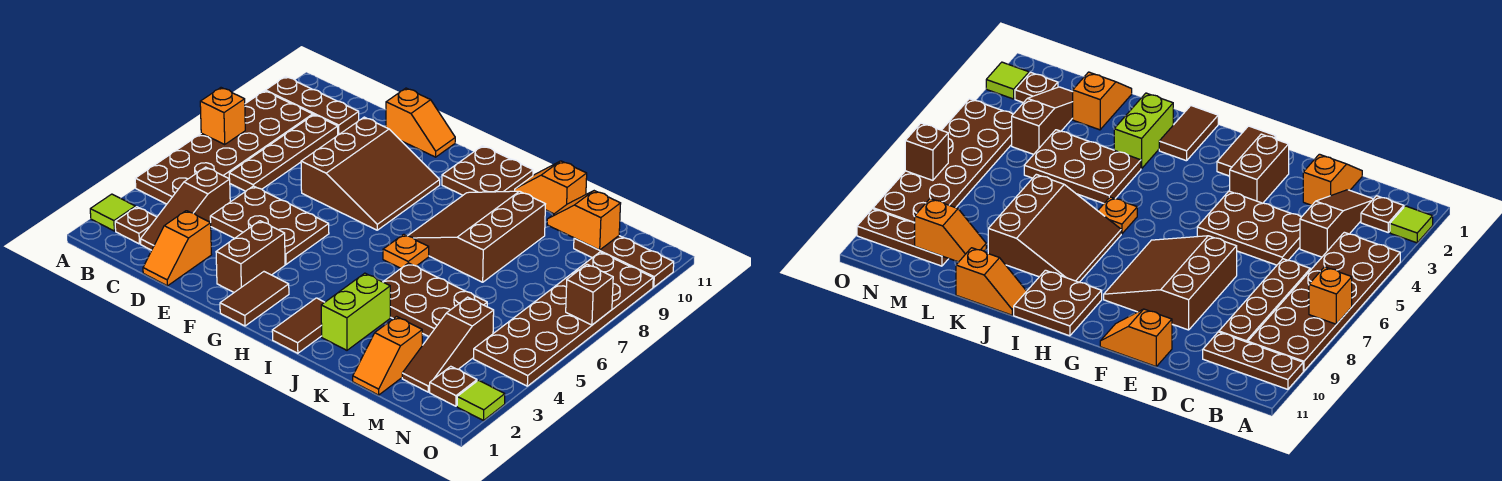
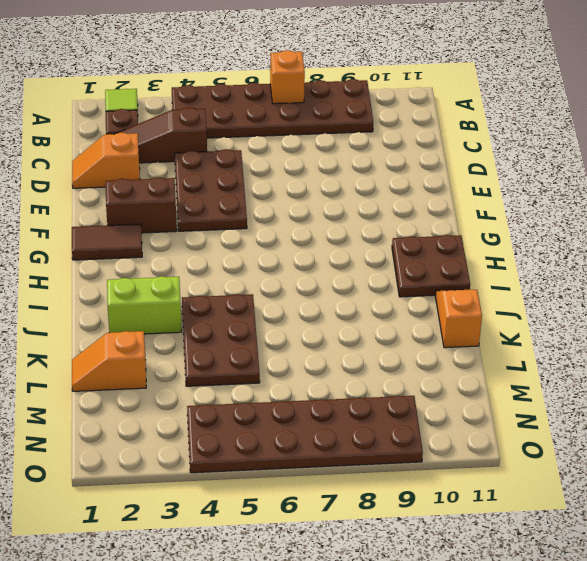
none -> brown plate A10:C10 level 1
none -> brown plate C6:C9 level 1
none -> brown slope E7:G9 level 1 top E

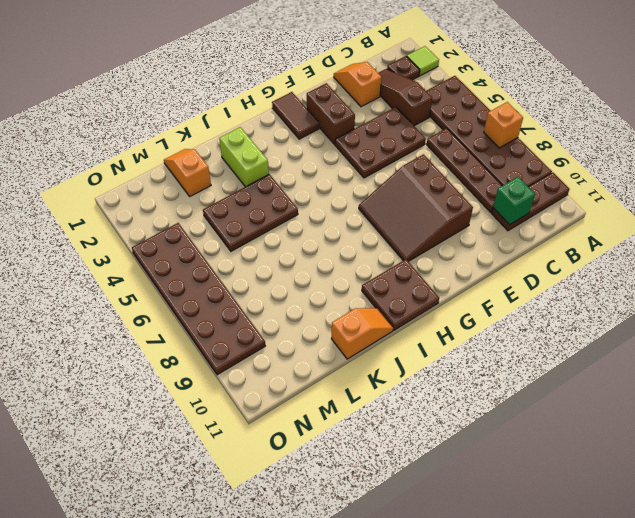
green brick C10 level 2 -> none
none -> orange slope E11:F11 level 1 top E
none -> brown tile I1:I2 level 1
none -> orange plate I6 level 1

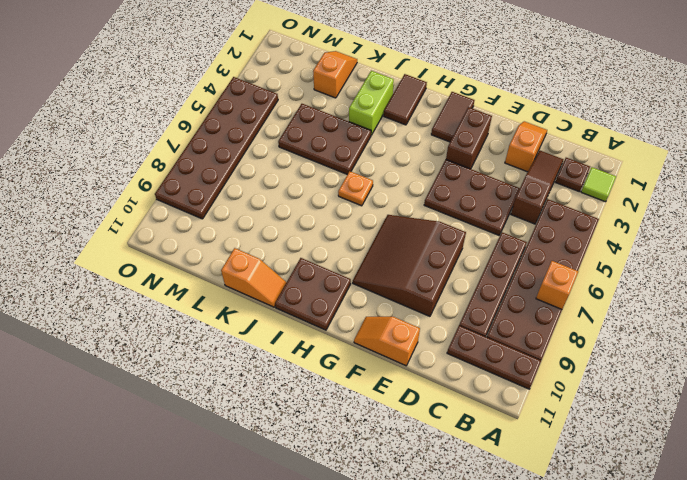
none -> brown slope I7:K9 level 1 top K
none -> brown slope M2:M4 level 1 top 4
none -> brown plate M10:O10 level 1

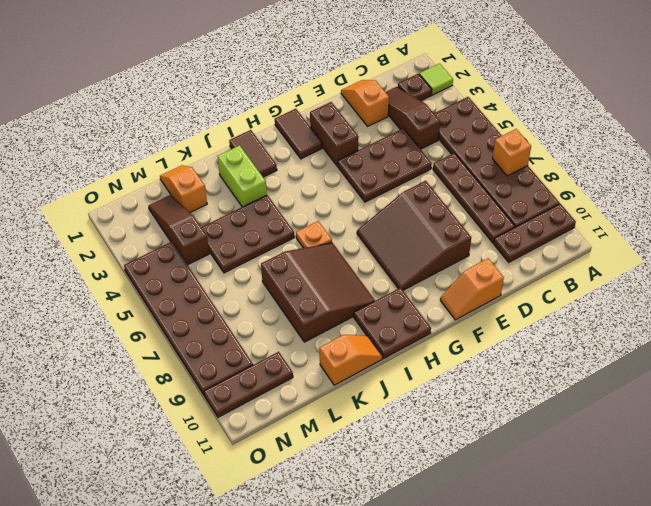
none -> brown plate N2 level 1
none -> lime tile O2 level 1
none -> orange slope L10:M10 level 2 top M

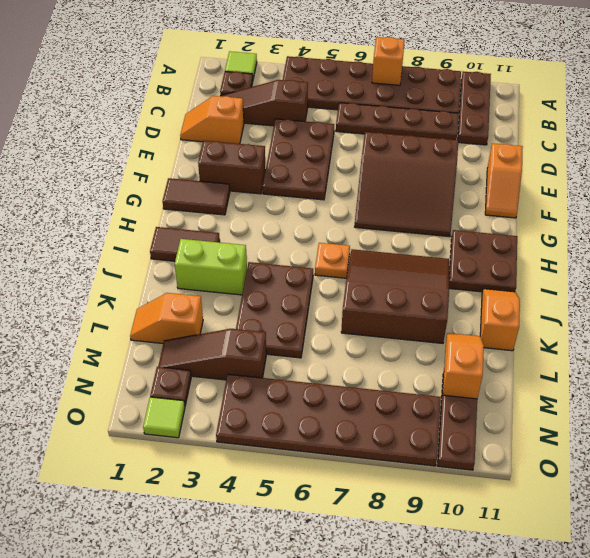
none -> brown brick O7 level 2

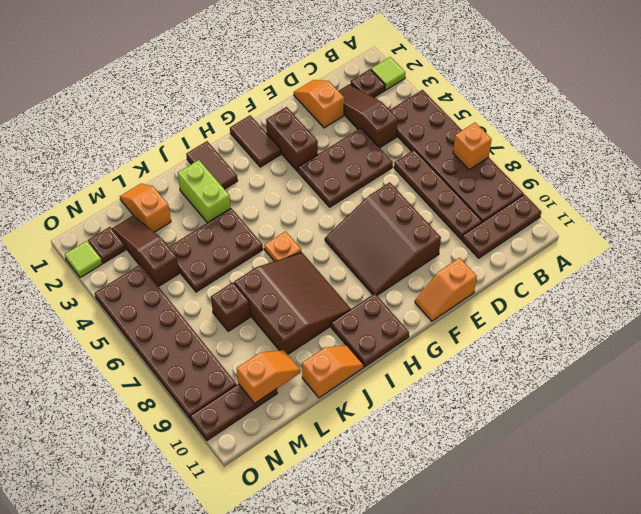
brown brick L7 level 1 -> brown brick O7 level 2

